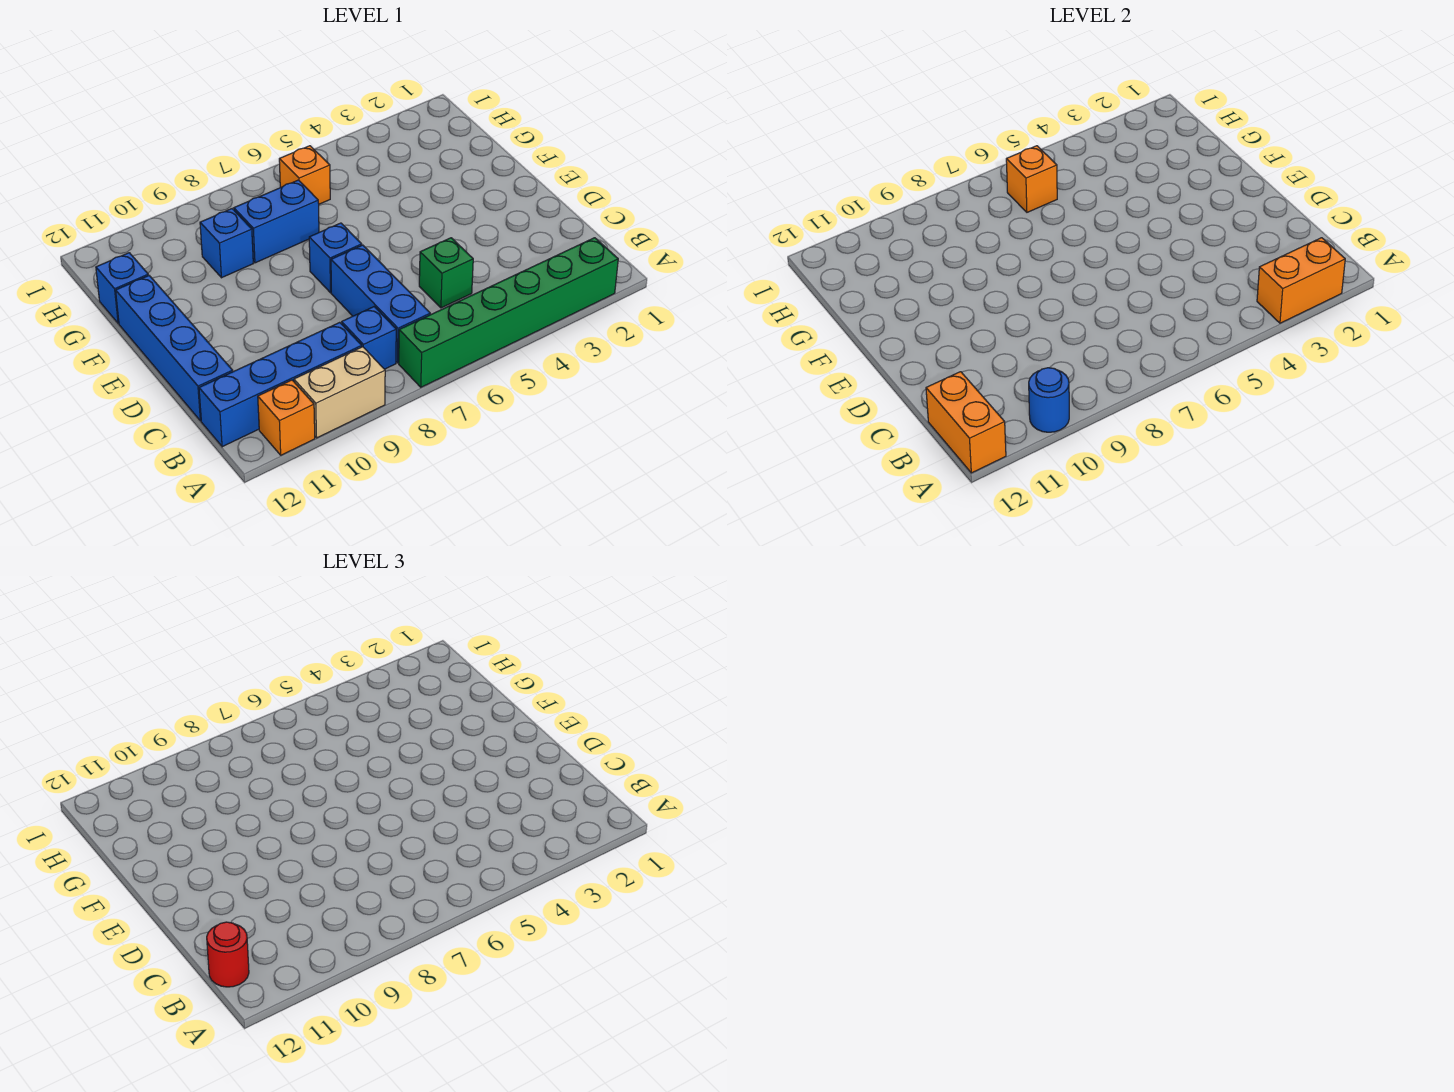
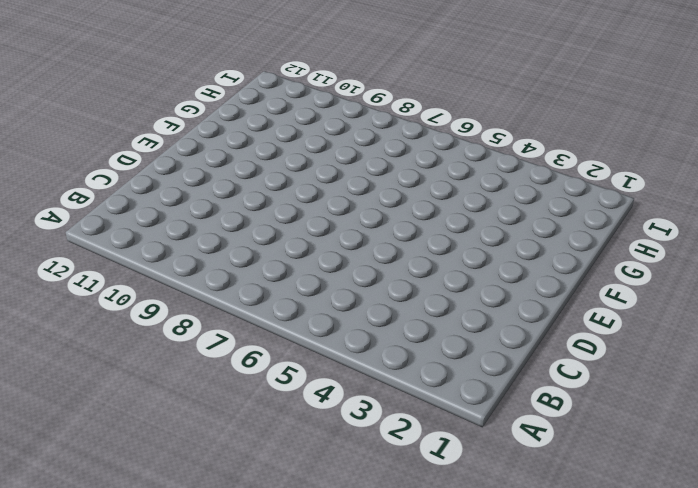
none -> green brick A2:A7 level 1
none -> tan brick A9:A10 level 1
none -> orange brick A11 level 1

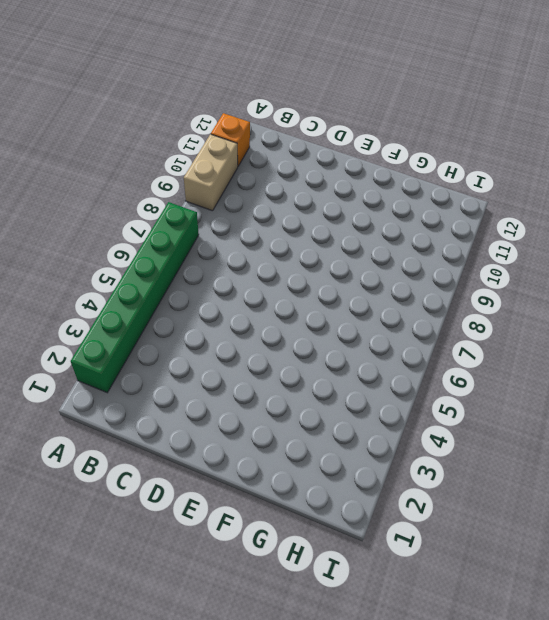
none -> blue brick B7:D7 level 1
none -> blue brick B8 level 1
none -> blue brick B9:B12 level 1

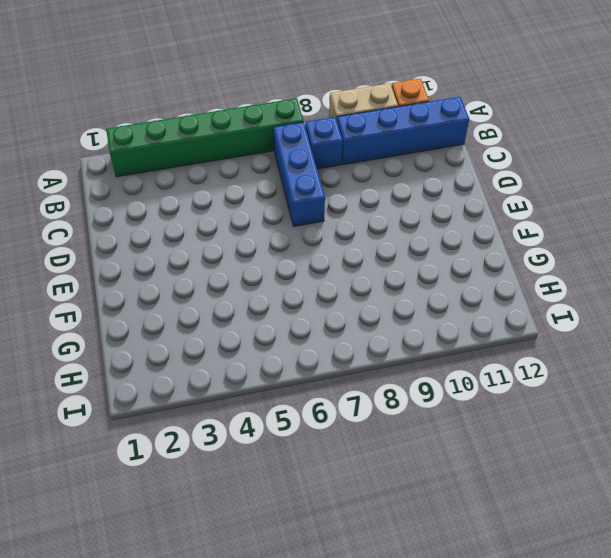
none -> green brick C5 level 1
none -> blue brick C12:F12 level 1
none -> blue brick E7 level 1

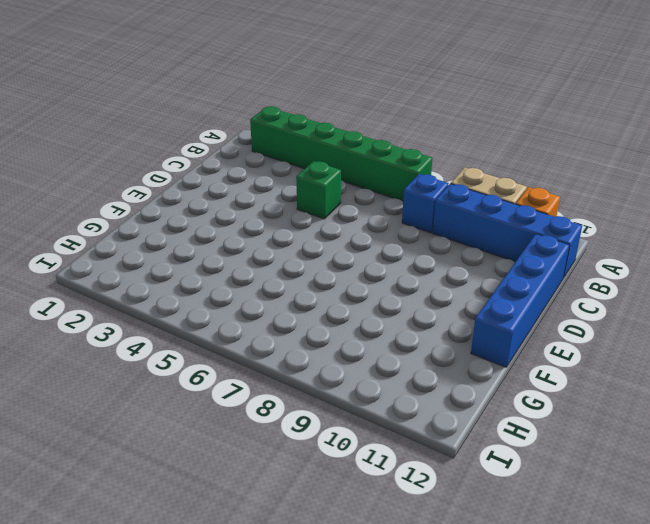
none -> blue brick B7:D7 level 1
none -> blue brick E7 level 1
none -> blue brick G7:G8 level 1

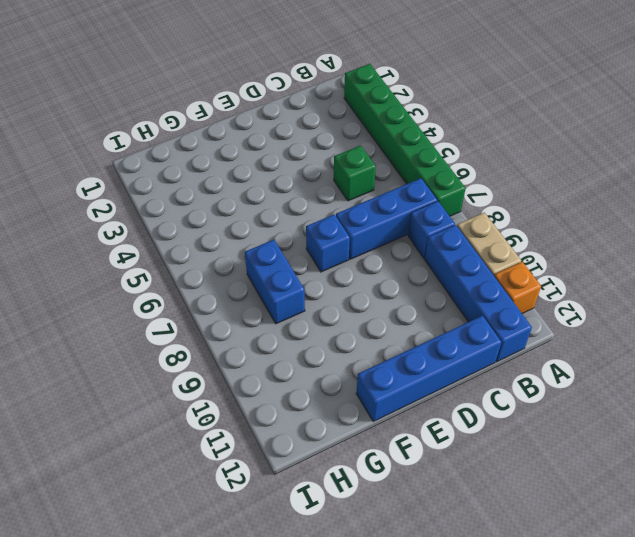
none -> blue brick G9 level 1
none -> blue brick G12 level 1
none -> orange brick H6 level 1

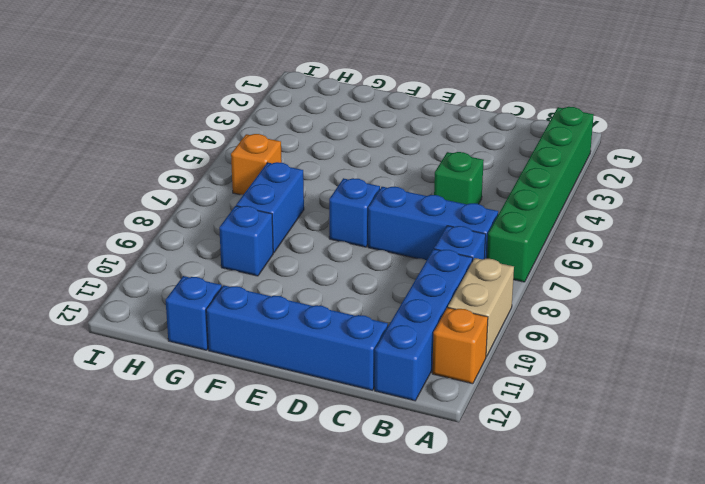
none -> orange brick A2:A3 level 2
none -> blue round brick A10 level 2
none -> orange brick A12:B12 level 2

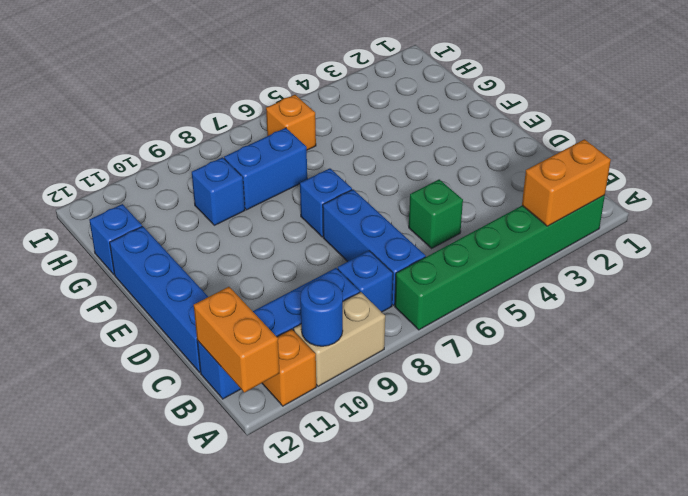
none -> orange brick H6 level 2
none -> red round brick B12 level 3

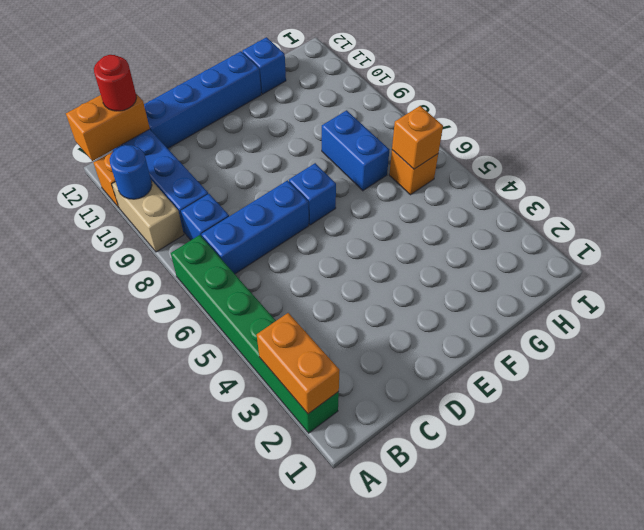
none -> green brick C5 level 1
none -> blue brick G9 level 1

